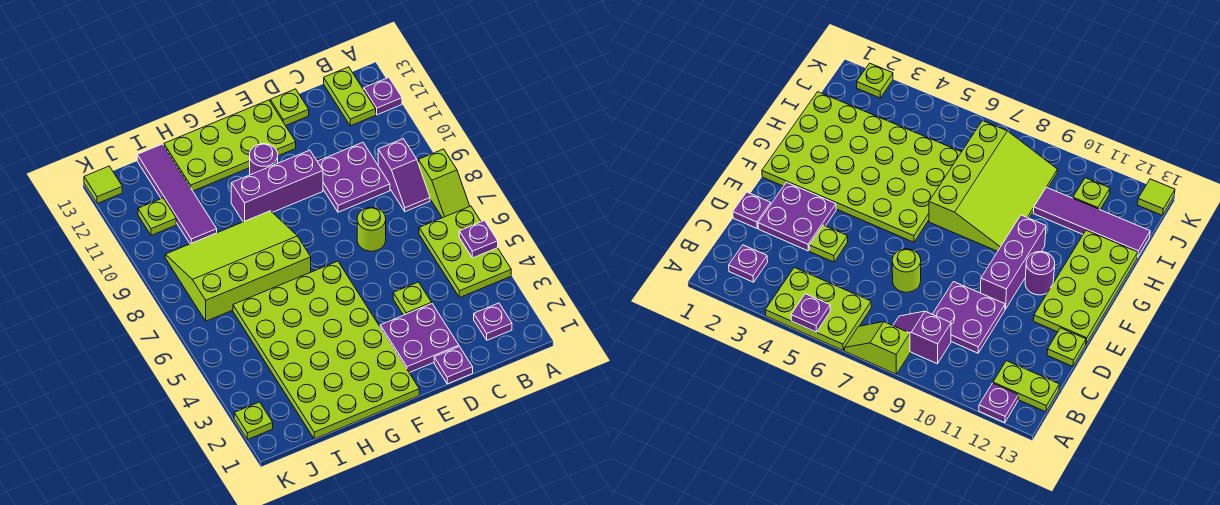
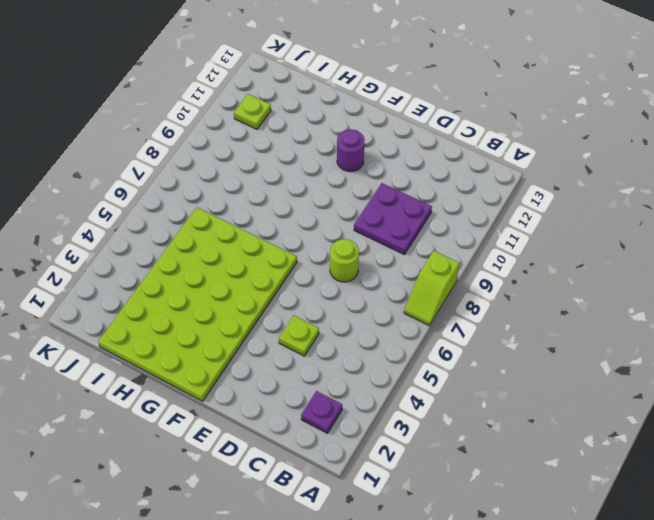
none -> lime plate A4:B6 level 1
none -> purple plate A12 level 1
none -> purple slope B8:B9 level 1 top 9

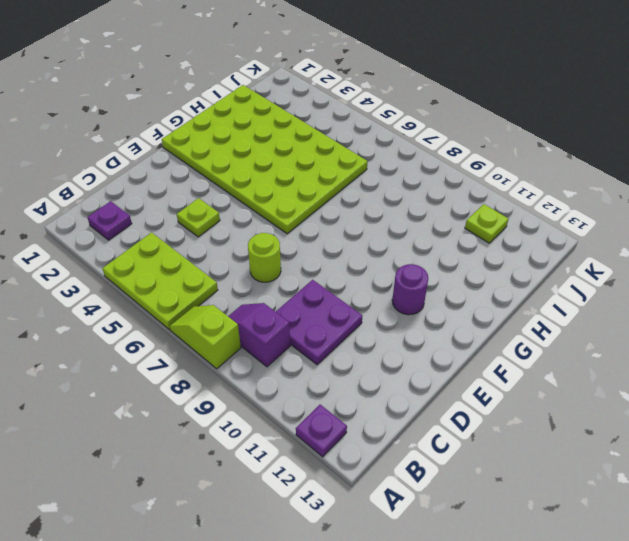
none -> lime plate B12:B13 level 1
none -> purple plate D1 level 1
none -> purple plate D2:E3 level 1

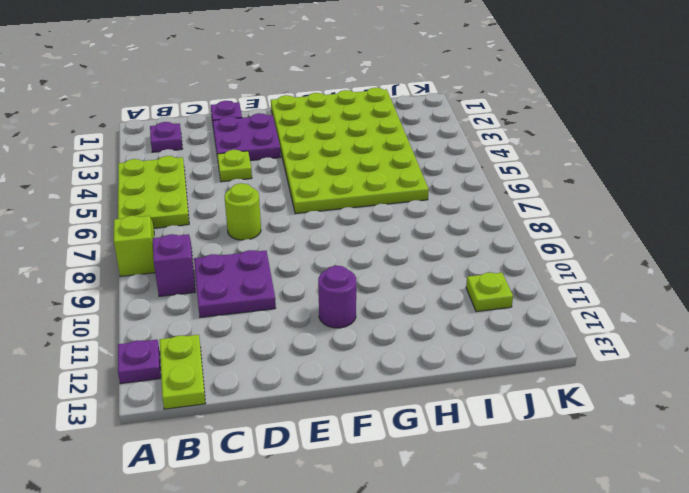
none -> lime plate D13 level 1
none -> purple brick E10:G10 level 1
none -> lime plate E12:H13 level 1

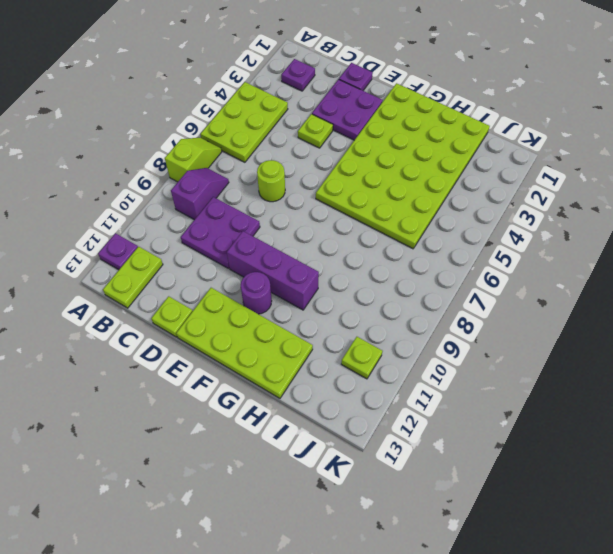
none -> lime slope G7:J9 level 1 top 7
none -> purple tile I10:I13 level 1
none -> lime plate K2 level 1

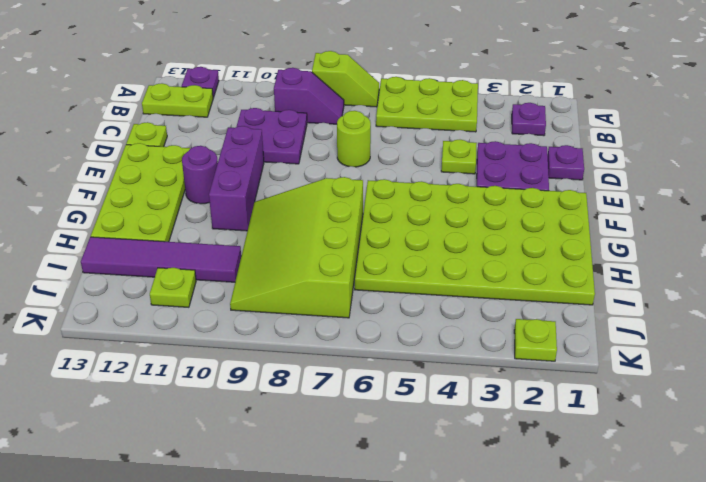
none -> lime tile K13 level 1
none -> purple plate A5 level 2

